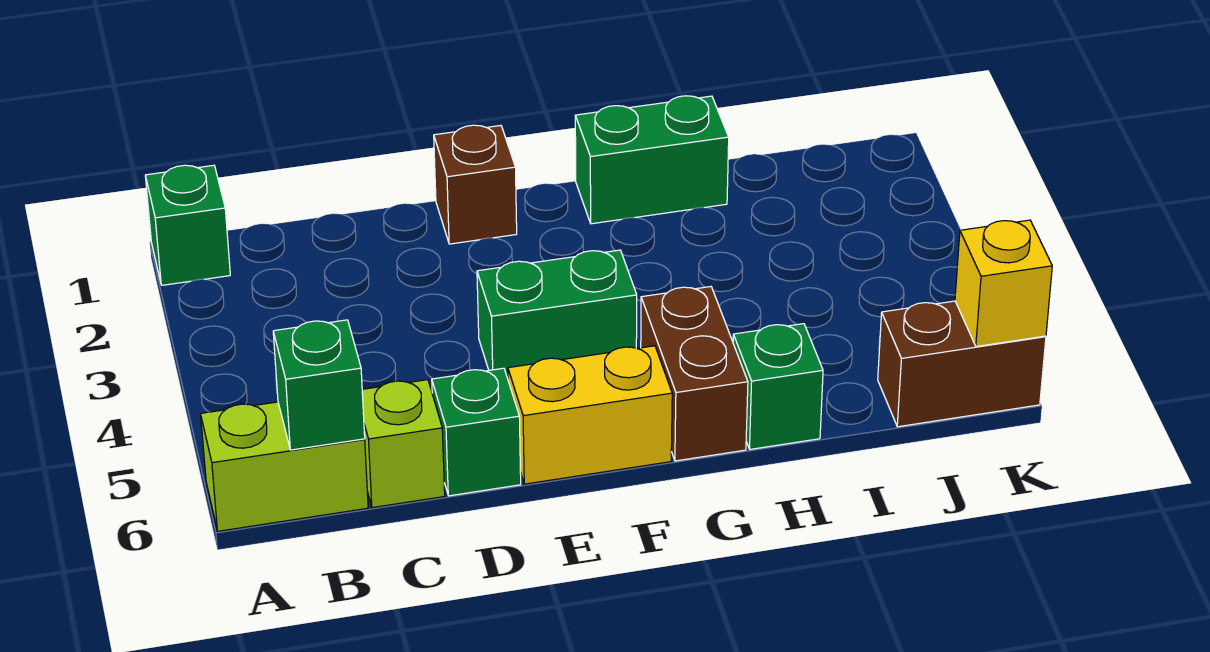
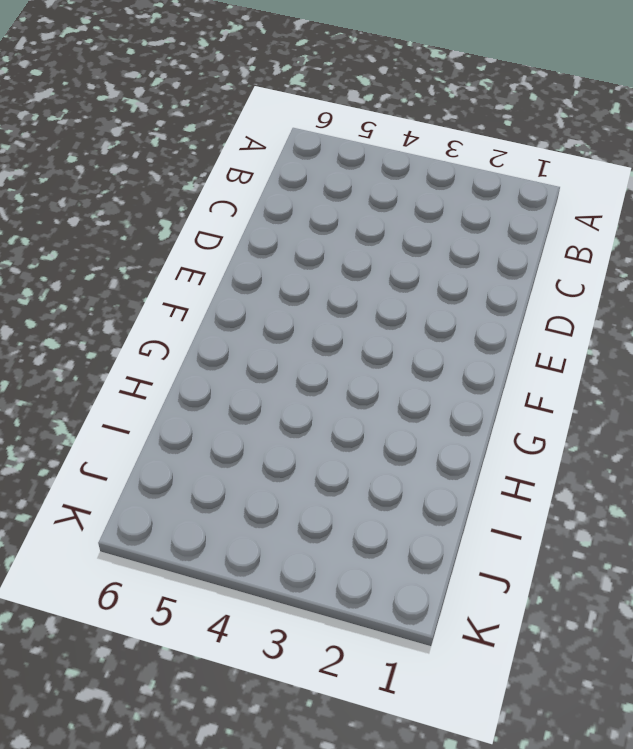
none -> green brick A1 level 1
none -> lime brick A6:B6 level 1
none -> lime brick C6 level 1

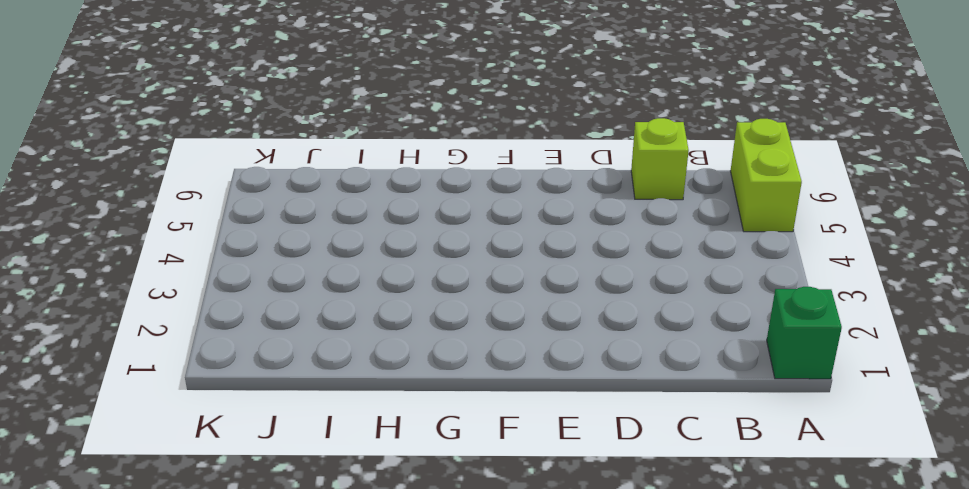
lime brick A5:A6 level 1 -> lime brick A6:B6 level 1
none -> green brick D6 level 1
none -> brown brick E1 level 1
none -> green brick E4:F4 level 1

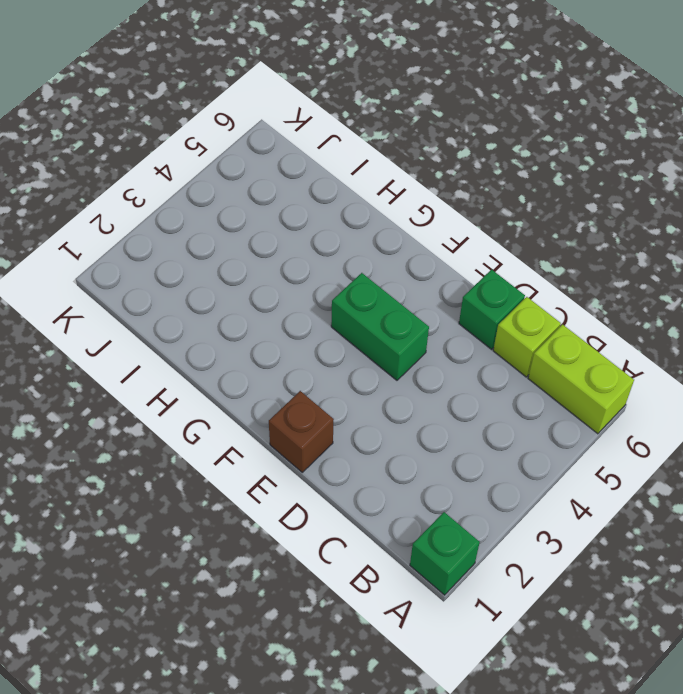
none -> yellow brick E6:F6 level 1
none -> green brick G1:H1 level 1
none -> brown brick G5:G6 level 1

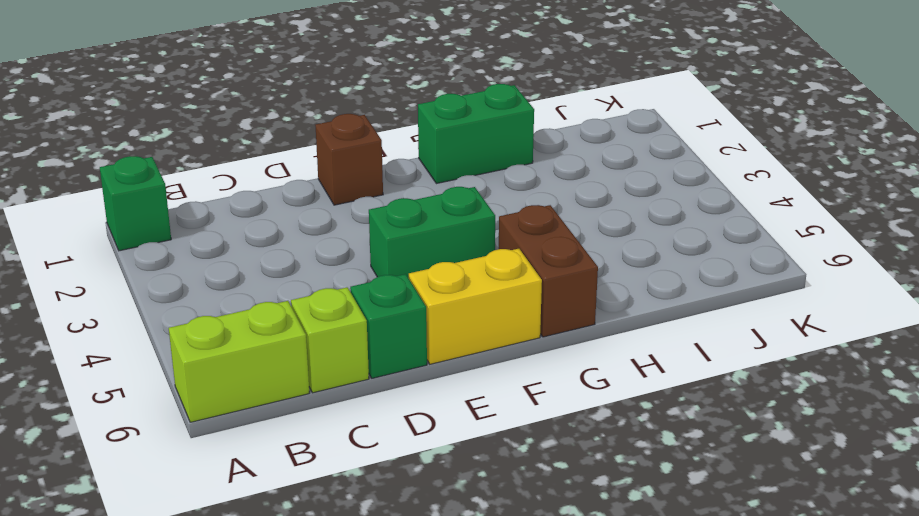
none -> green brick H6 level 1
none -> brown brick J6:K6 level 1
none -> green brick B6 level 2

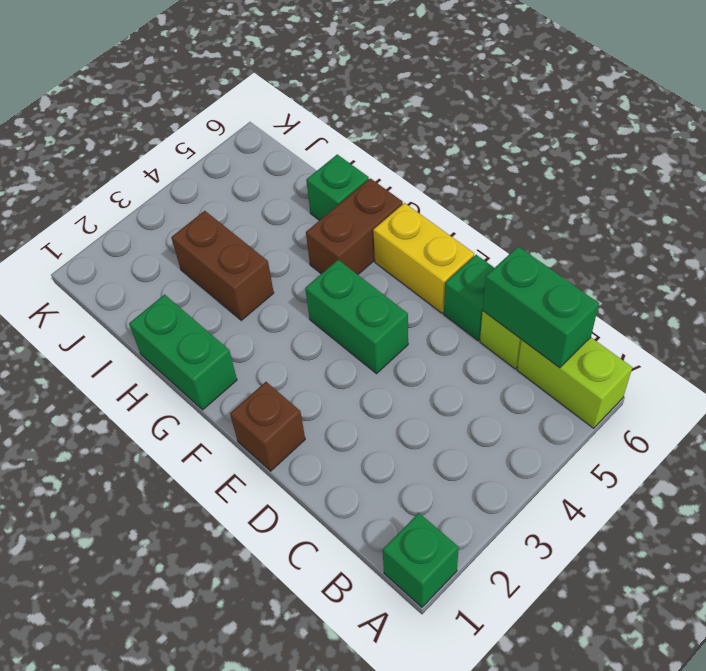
green brick B6:C6 level 2 -> green brick B6 level 2
brown brick H3:I3 level 1 -> brown brick J6:K6 level 1
none -> yellow brick K6 level 2

